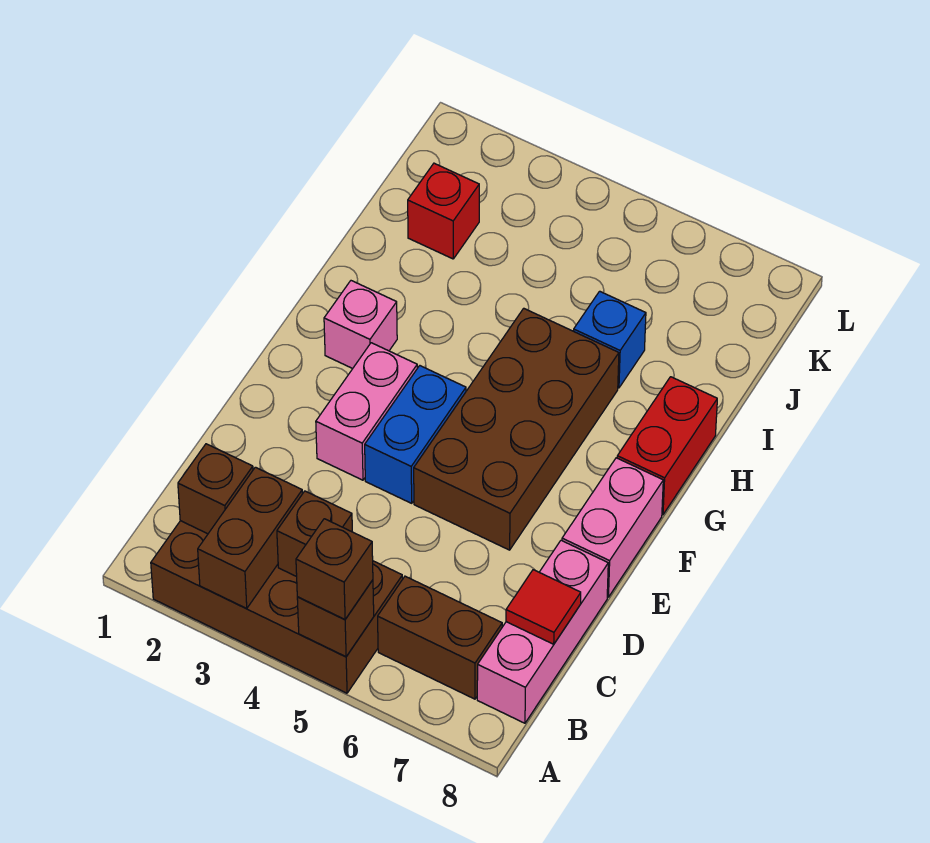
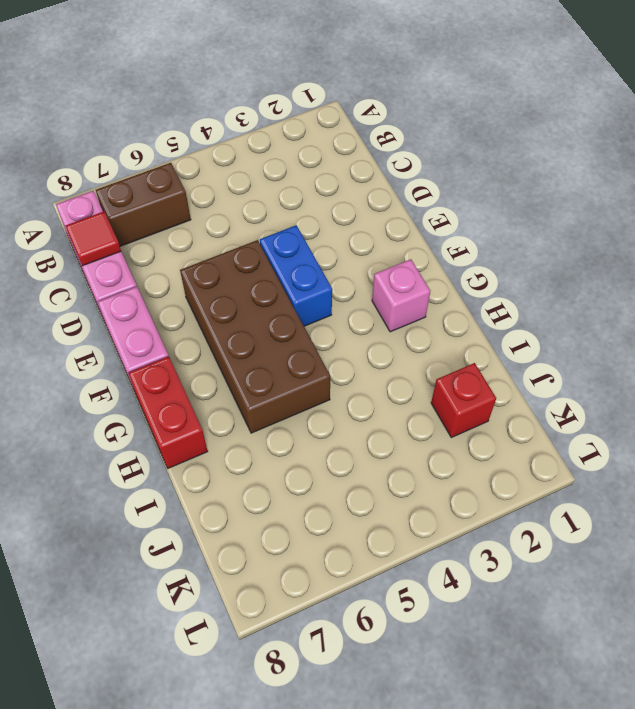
none -> brown brick A2:B5 level 1
none -> pink brick E3:F3 level 1
none -> blue brick I6 level 1

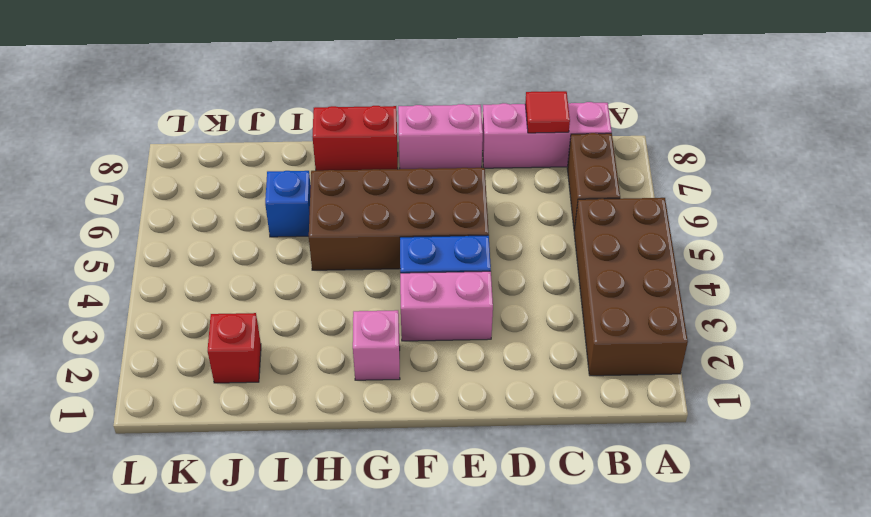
none -> brown brick A3:B3 level 2
none -> brown brick A5 level 2
none -> brown brick B2 level 2

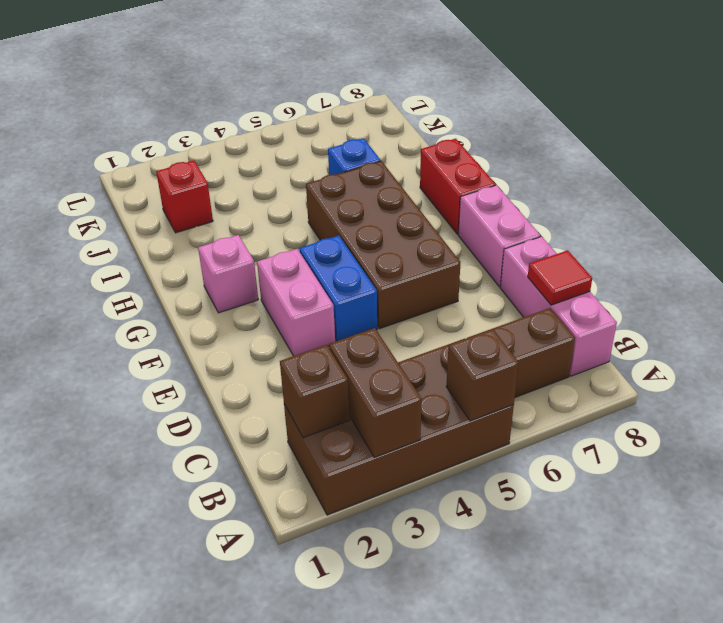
none -> brown brick B4 level 2
none -> brown brick A5 level 3

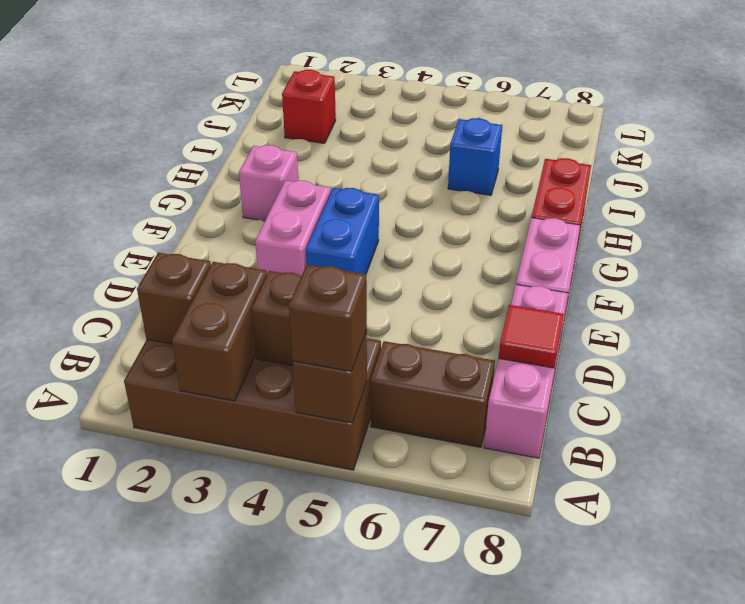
none -> brown brick E5:H6 level 1

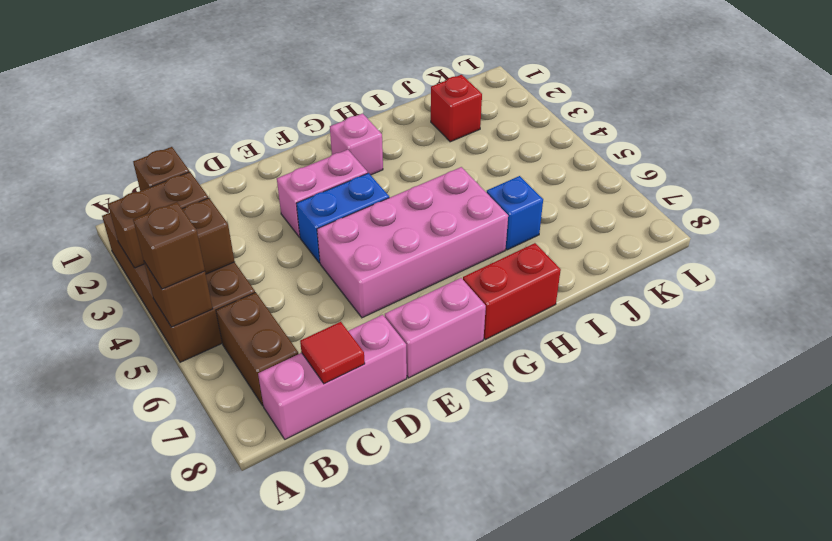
pink brick E5:H6 level 1 -> brown brick E5:H6 level 1

